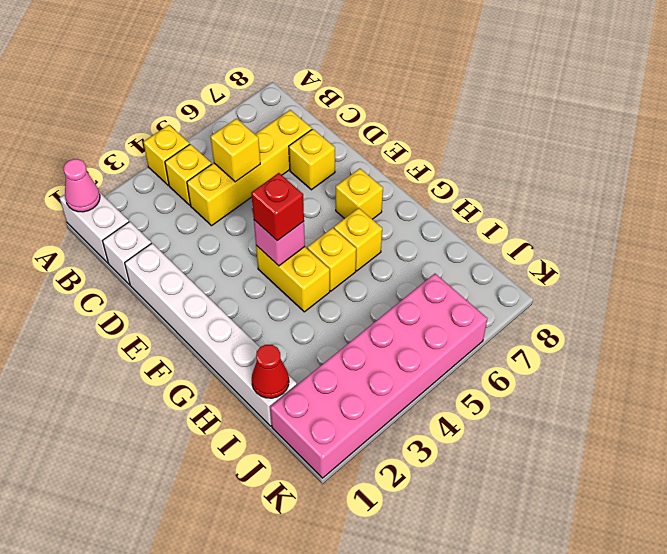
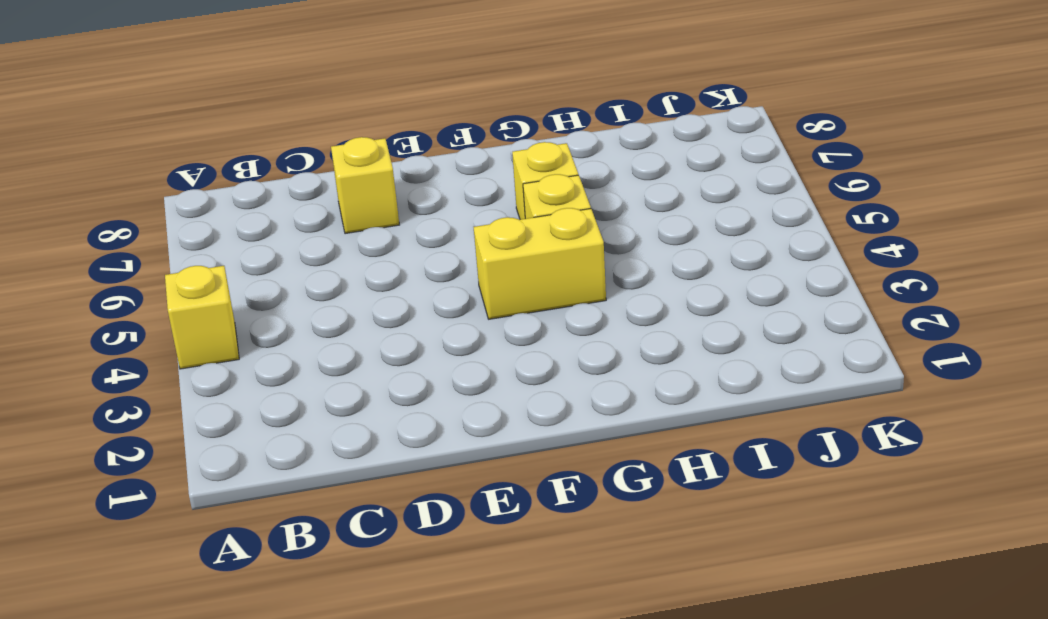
none -> white brick A1:B1 level 1
none -> yellow brick B4 level 1
none -> white brick C1 level 1

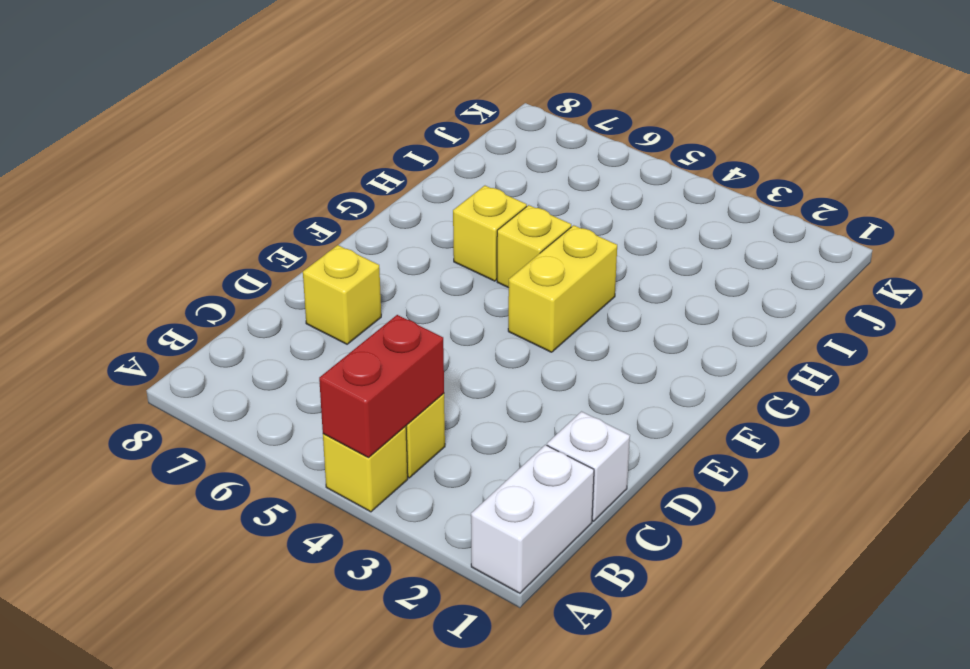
red brick A4:B4 level 2 -> none
none -> yellow brick C4:C7 level 1
none -> white brick D1:I1 level 1
none -> yellow brick F7 level 1

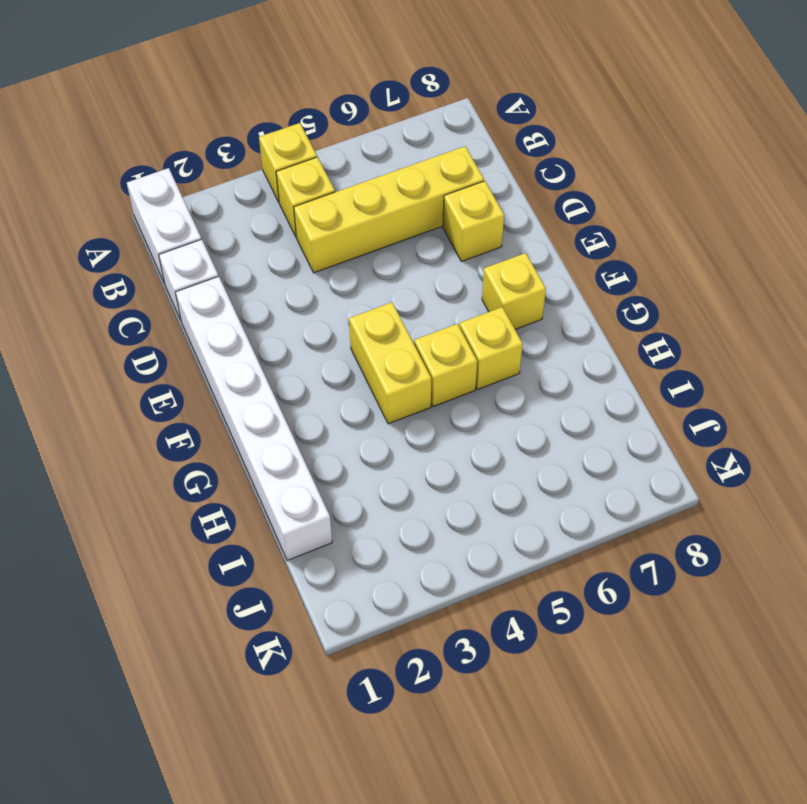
none -> pink brick J1:K6 level 1
none -> pink cone A1 level 2
none -> yellow brick C5 level 2

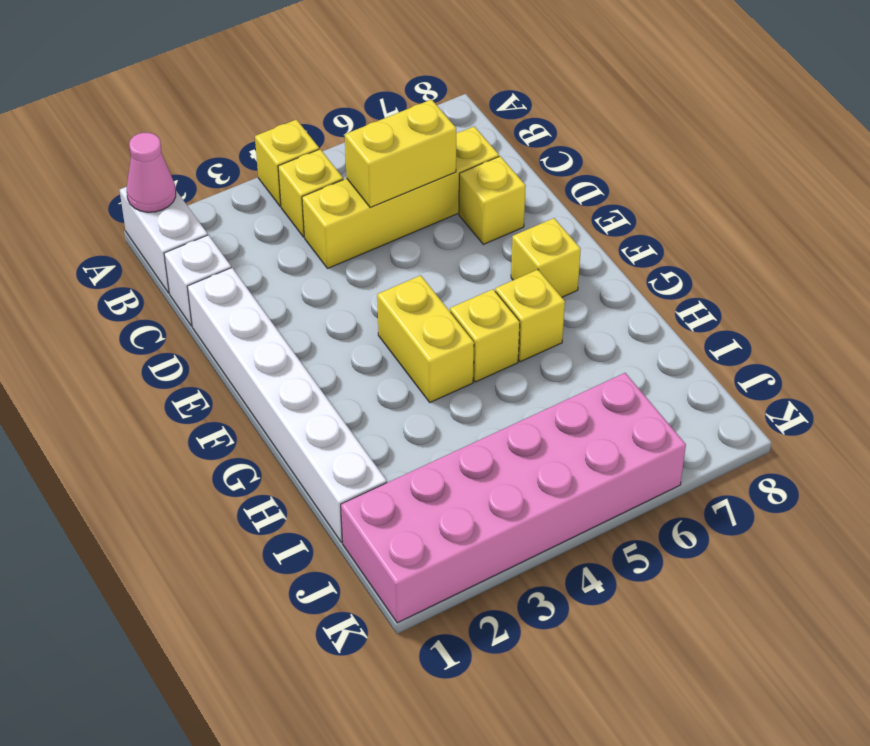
yellow brick C5:C6 level 2 -> yellow brick C5 level 2
none -> pink brick F4 level 2
none -> red cone I1 level 2
none -> red brick F4 level 3

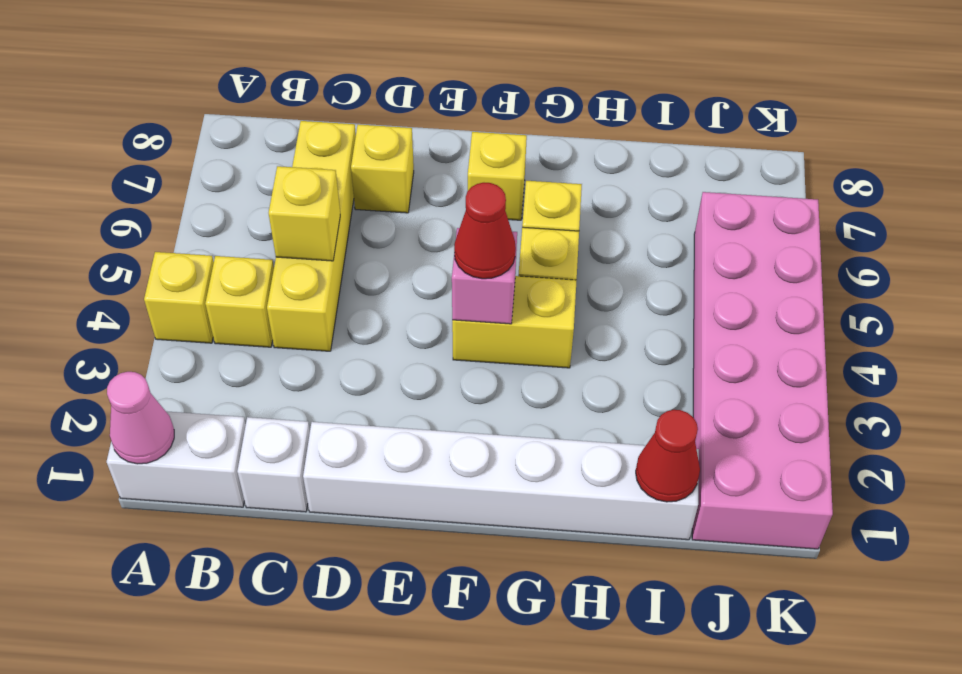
red cone F4 level 3 -> red brick F4 level 3

